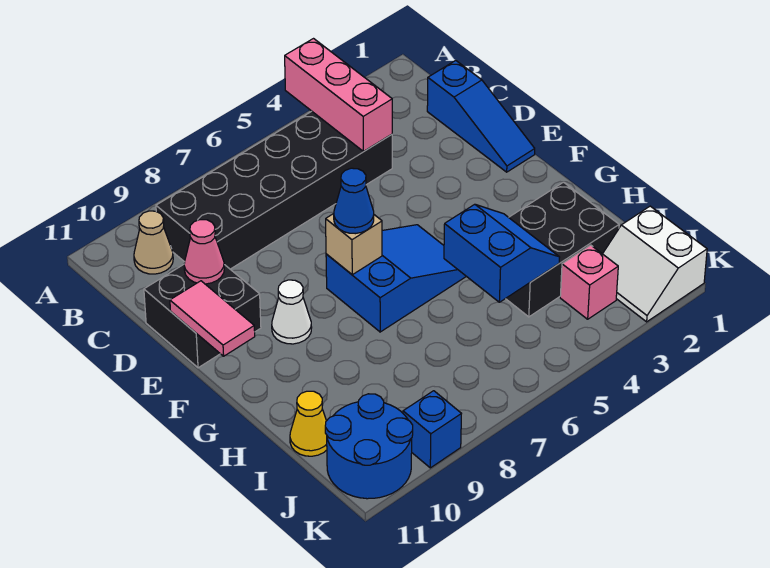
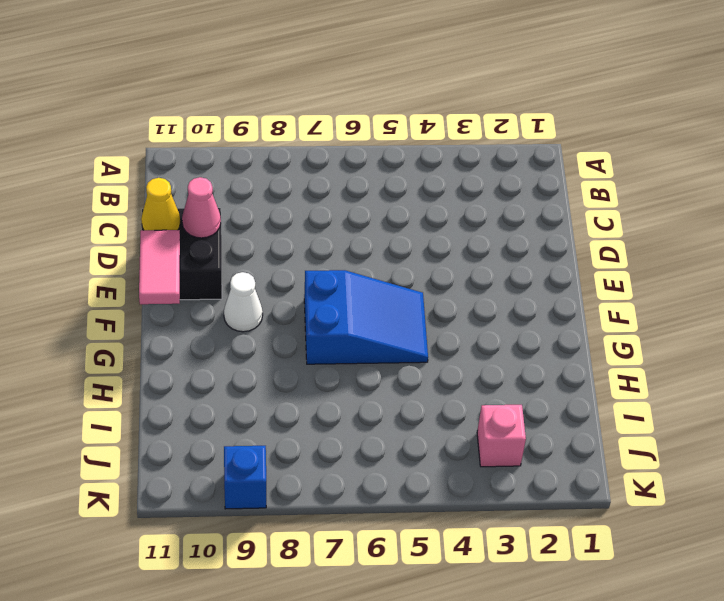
yellow cone D11 level 2 -> yellow cone I11 level 1
none -> black brick B4:C9 level 1
none -> tan cone B10 level 1
none -> blue slope C1:E1 level 1 top C

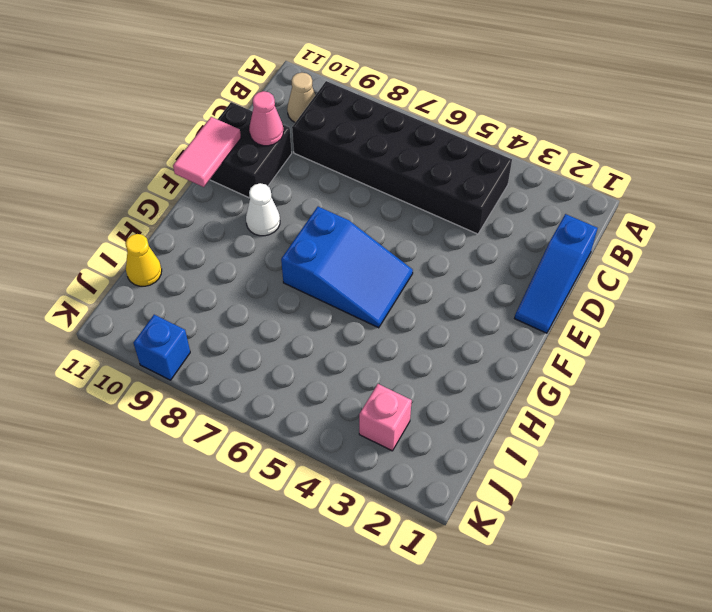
none -> black brick H2:I4 level 1
none -> white slope J1:K2 level 1 top 1
none -> blue round brick J10:K11 level 1

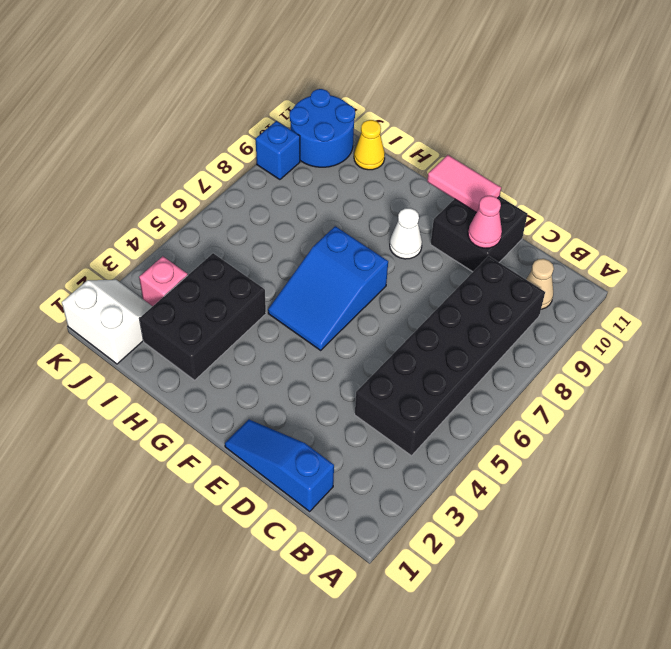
none -> pink brick A4:C4 level 2
none -> tan brick F7 level 2
none -> blue slope H4:I5 level 2 top 5

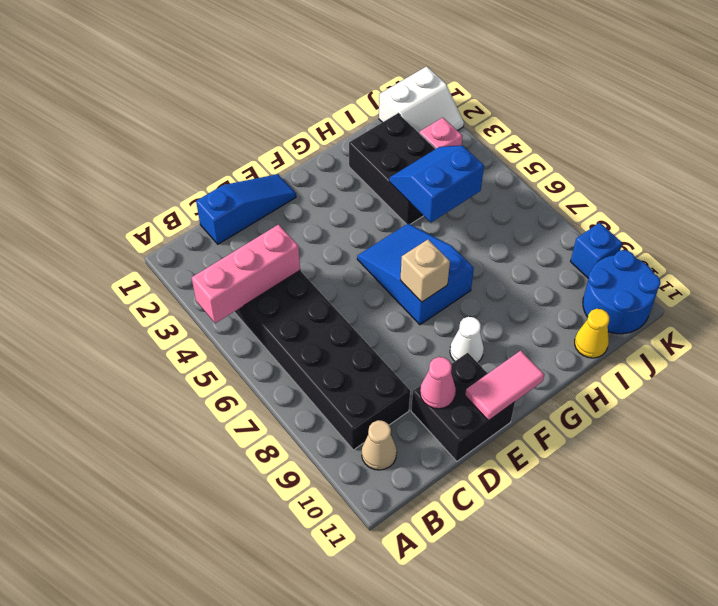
none -> blue cone F7 level 3

